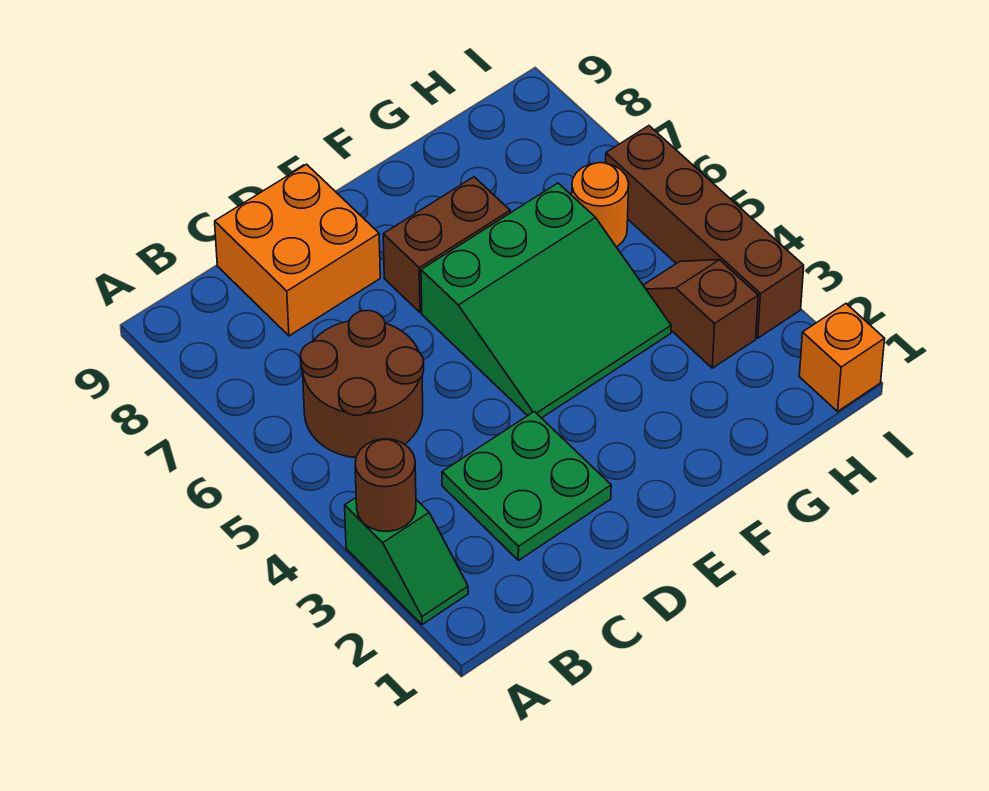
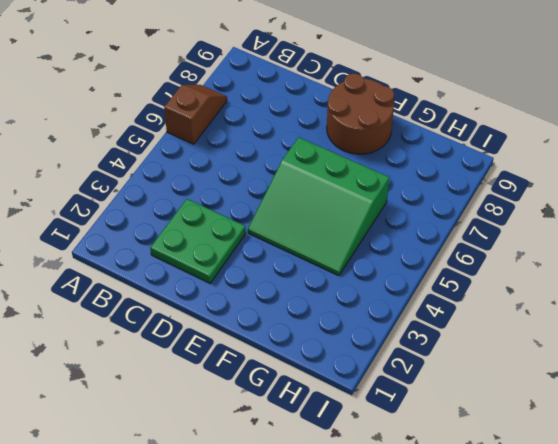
brown slope A6:A7 level 1 top 6 -> brown slope H3:H4 level 1 top 3
brown round brick E8:F9 level 1 -> brown round brick B5:C6 level 1
none -> green slope A2:A3 level 1 top 3
none -> orange brick C8:D9 level 1

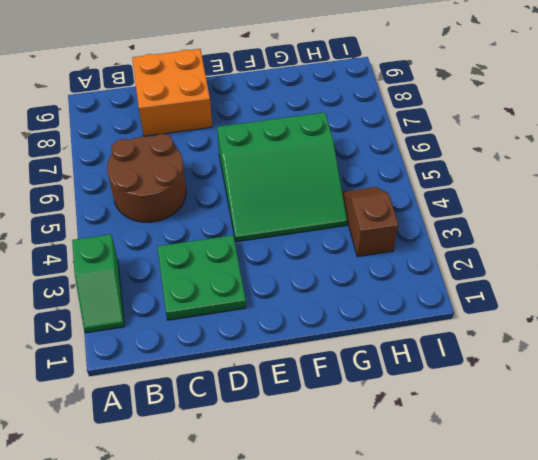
none -> brown brick E7:F7 level 1
none -> orange round brick H6 level 1

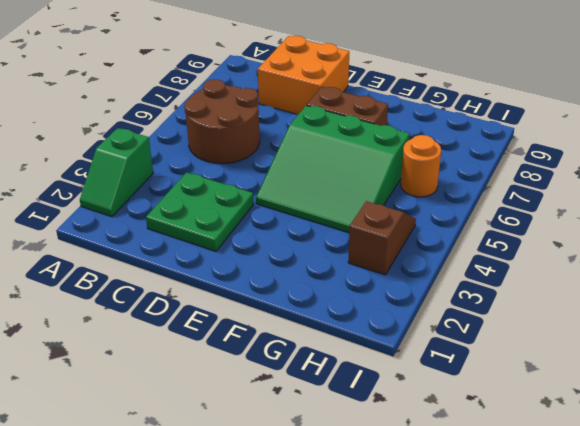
none -> orange brick I1 level 1
none -> brown brick I3:I6 level 1

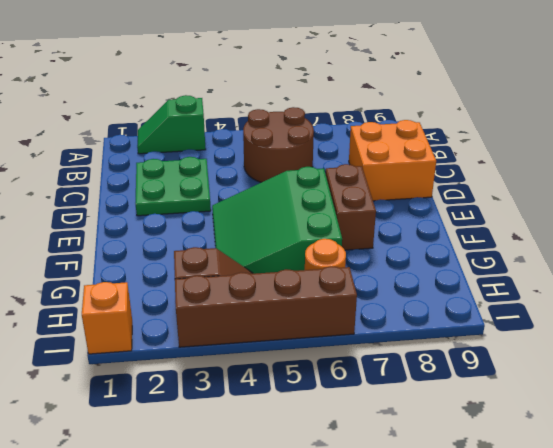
none -> brown round brick A3 level 2

